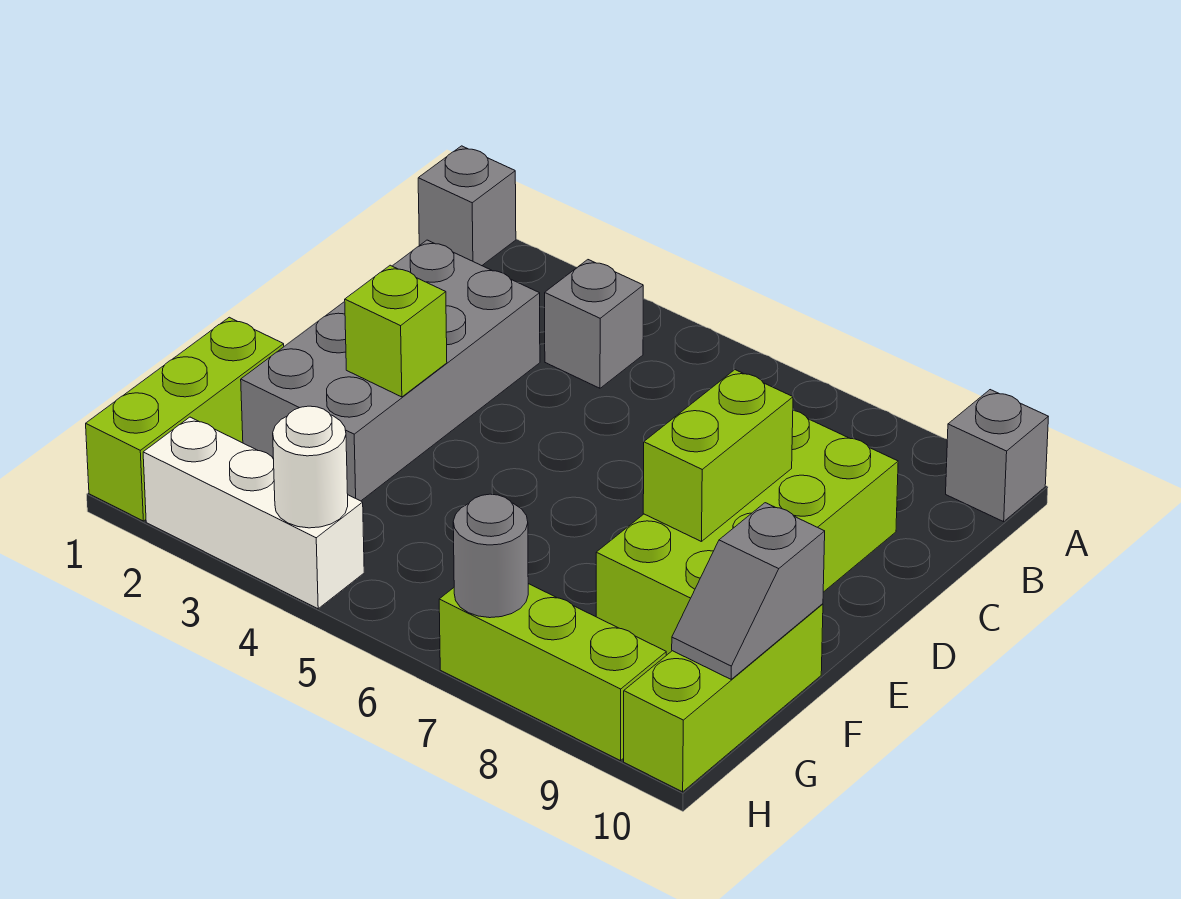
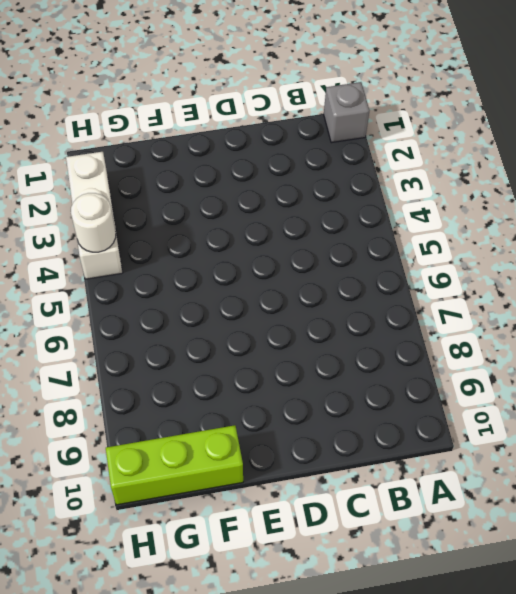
none -> grey brick A10 level 1
none -> grey brick B4 level 1
none -> grey brick C2:F3 level 1

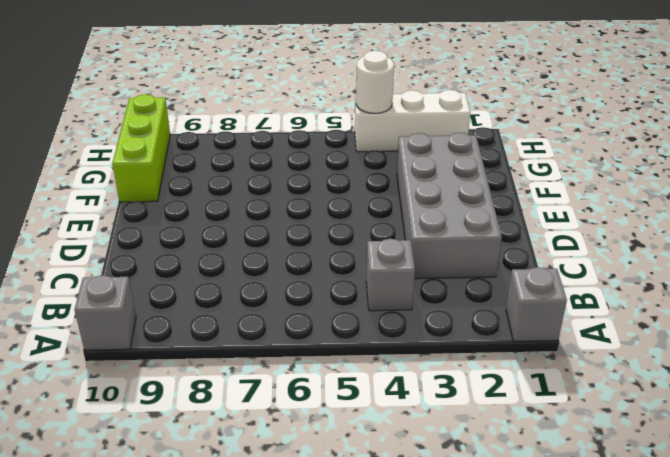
none -> lime brick C8:F9 level 1
none -> lime brick F1:H1 level 1
none -> lime brick H7:H9 level 1

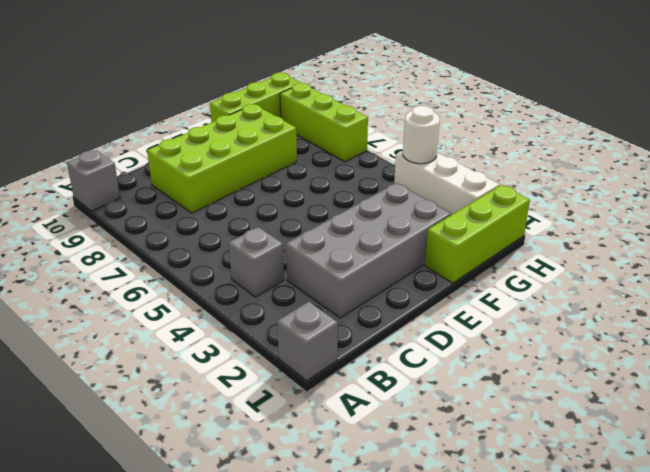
none -> lime brick D8:E8 level 2
none -> lime brick E3 level 2
none -> grey slope F10:G10 level 2 top F

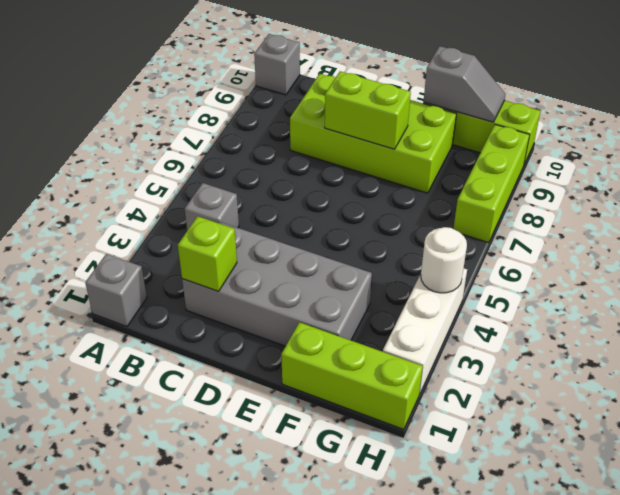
lime brick C2 level 2 -> lime brick E3 level 2
none -> grey round brick H7 level 2

